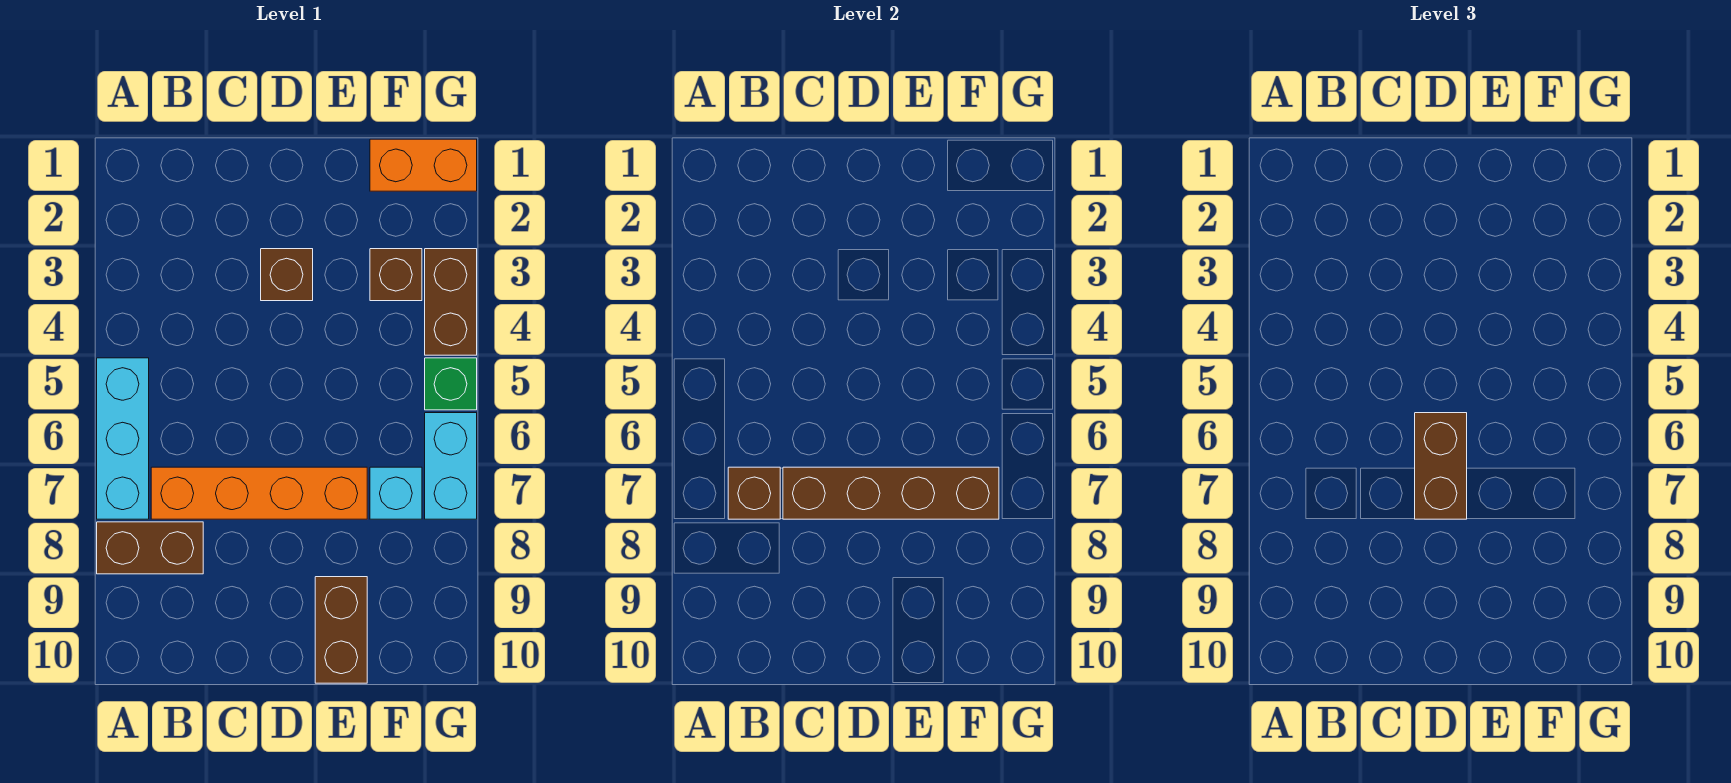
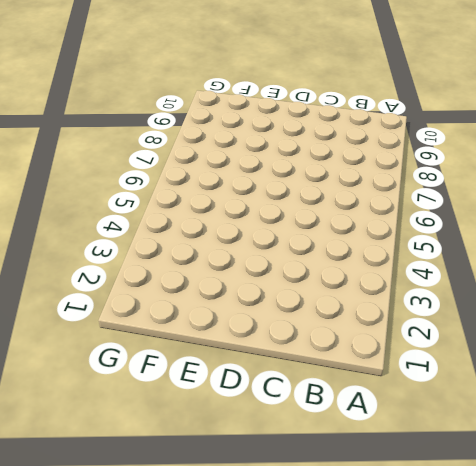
none -> cyan brick A5:A7 level 1
none -> brown brick A8:B8 level 1
none -> orange brick B7:E7 level 1

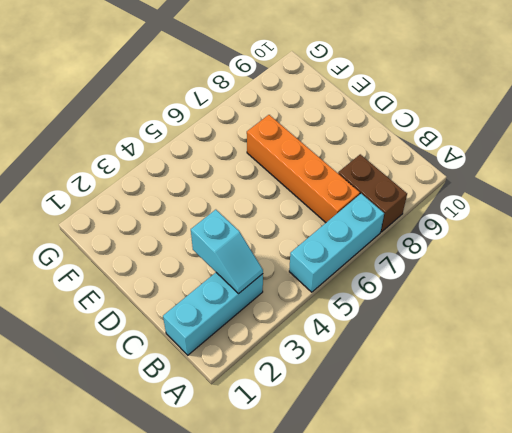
cyan brick B1:B3 level 1 -> none
cyan slope B3:C3 level 2 top C -> none
none -> brown brick D3 level 1
none -> brown brick E9:E10 level 1
none -> orange brick F1:G1 level 1

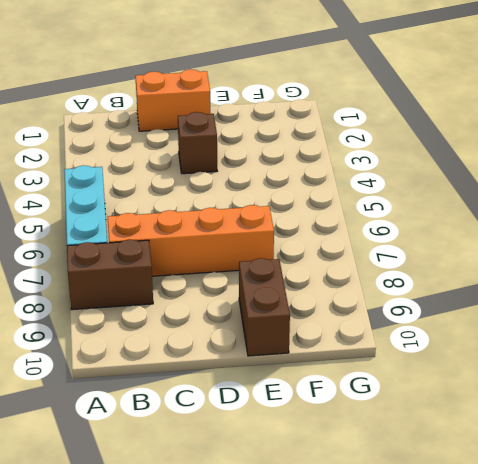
orange brick C1:D1 level 1 -> orange brick F1:G1 level 1
none -> brown brick F3 level 1
none -> cyan brick F7 level 1
none -> brown brick G3:G4 level 1

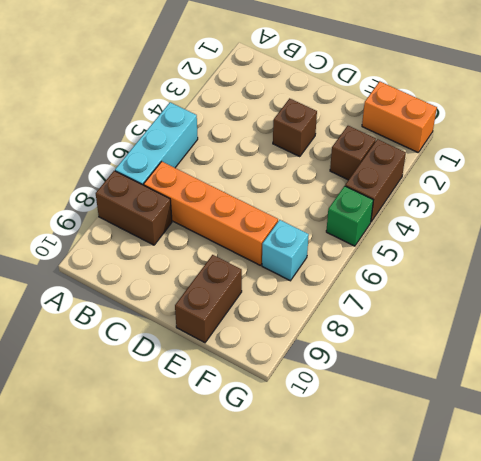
none -> cyan brick G6:G7 level 1
none -> brown brick B7 level 2
none -> brown brick C7:F7 level 2

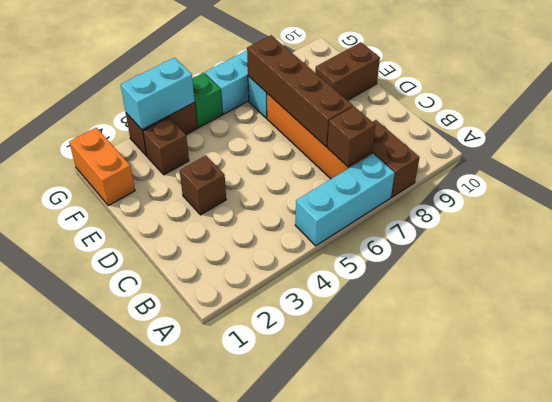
cyan brick G3:G4 level 2 -> none
none -> brown brick D6:D7 level 3

